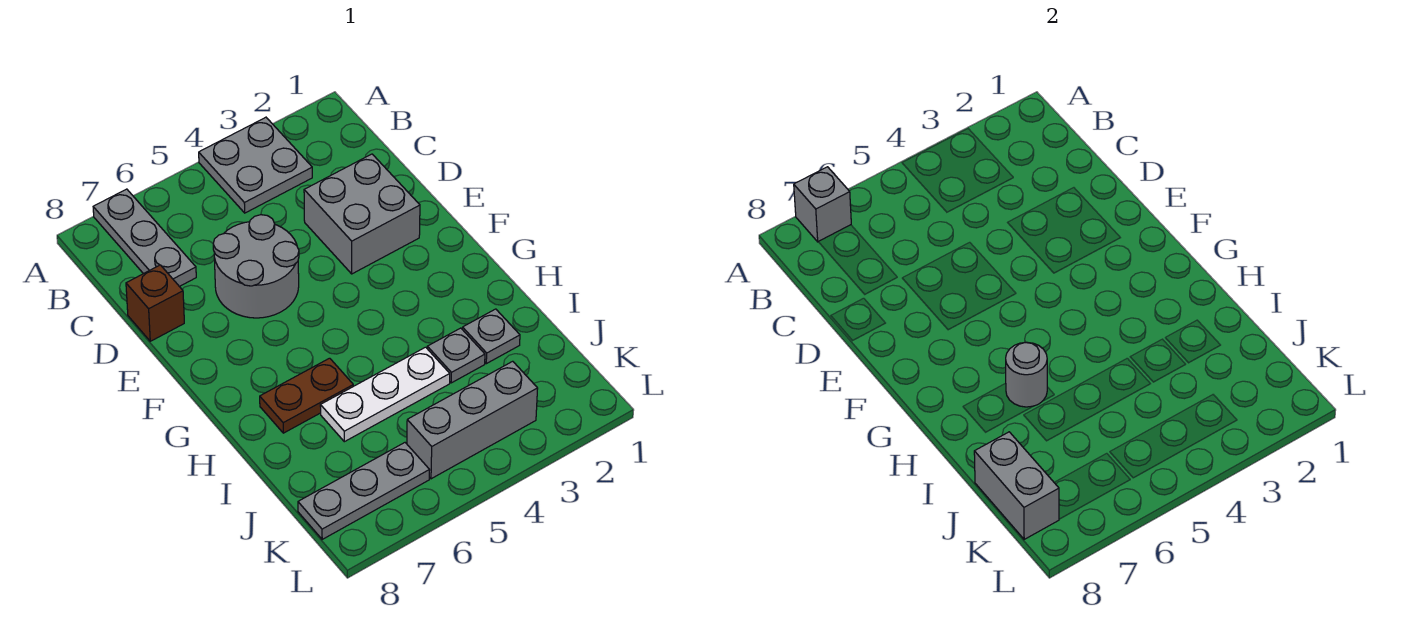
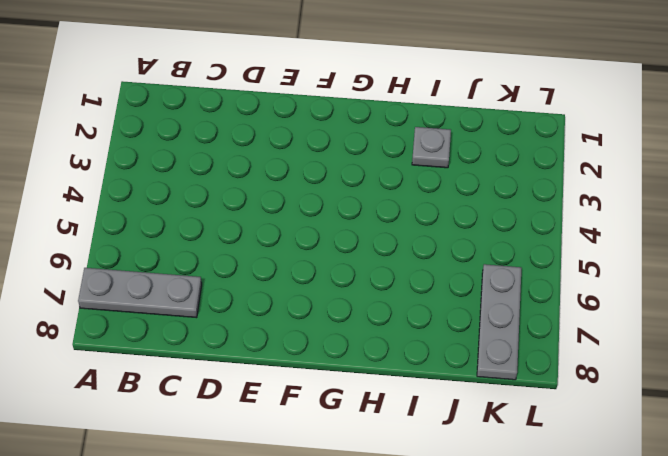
none -> grey plate A3:B4 level 1
none -> grey brick D2:E3 level 1
none -> grey round brick D5:E6 level 1

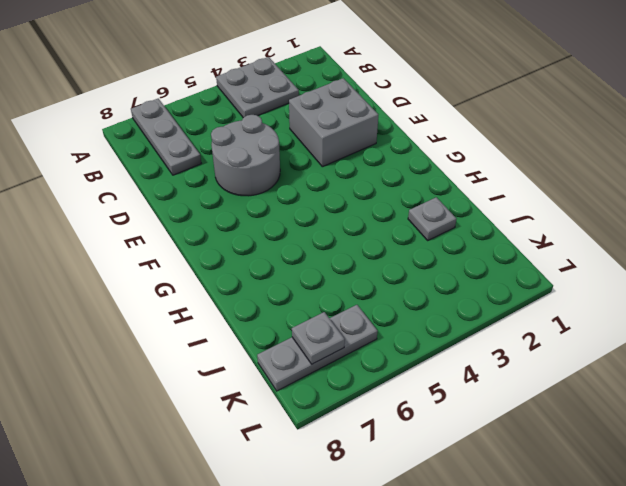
grey plate K7 level 2 -> grey plate I3 level 1
none -> brown brick D8 level 1
none -> brown plate H6:H7 level 1
none -> white plate I4:I6 level 1

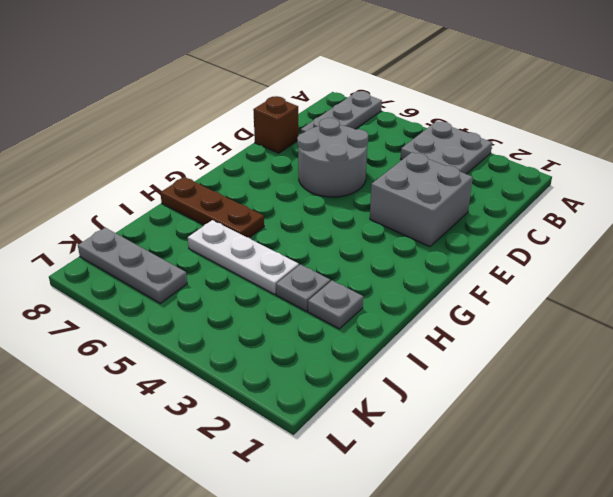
brown plate H6:H8 level 1 -> brown plate H6:H7 level 1
none -> grey brick K3:K5 level 1
none -> grey brick A7 level 2
none -> grey round brick H6 level 2

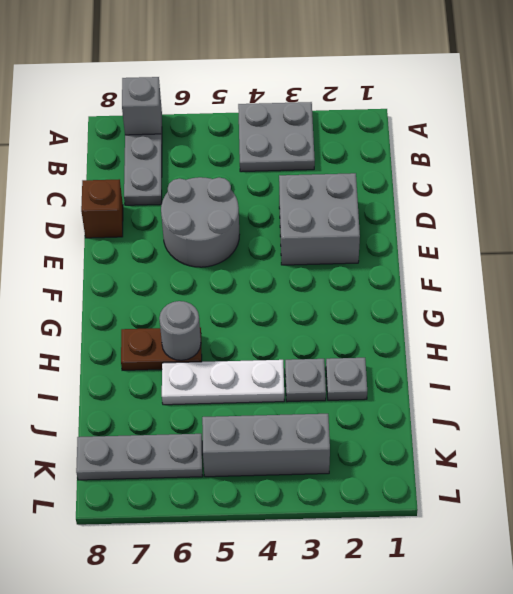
none -> grey brick J8:K8 level 2

